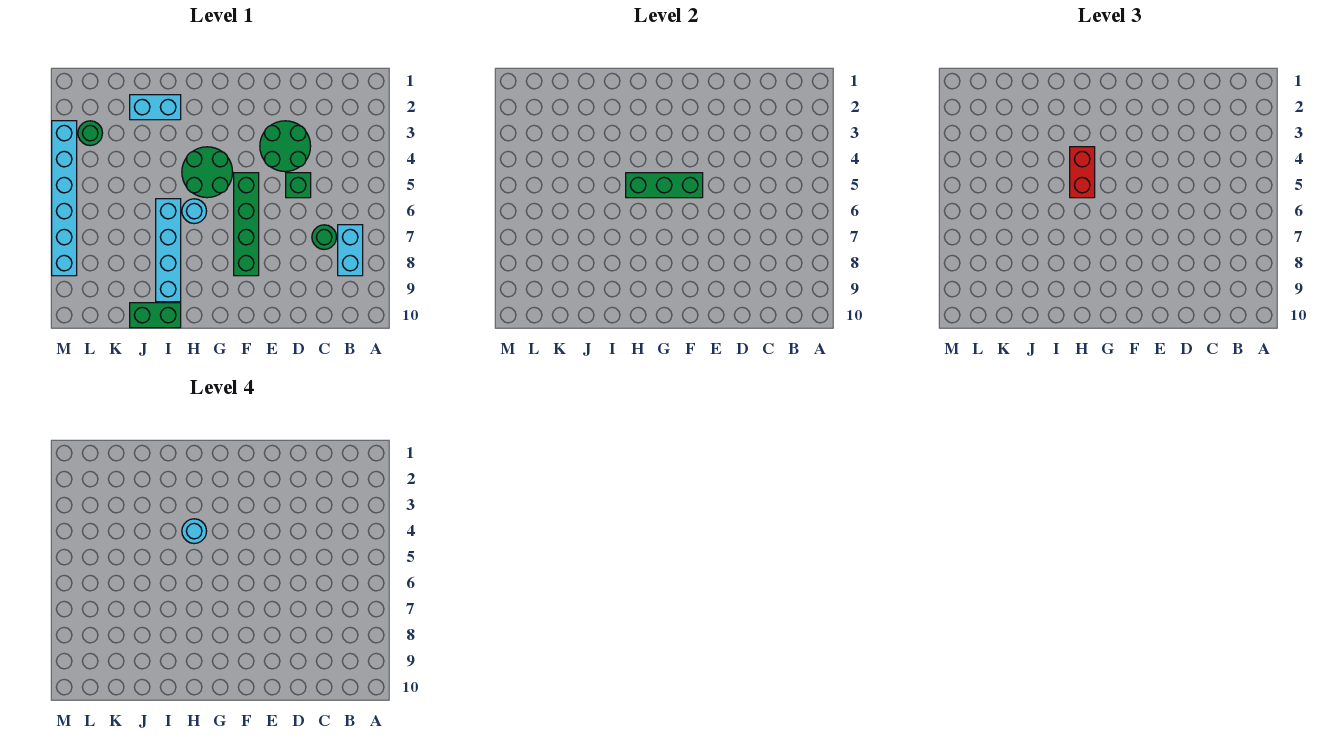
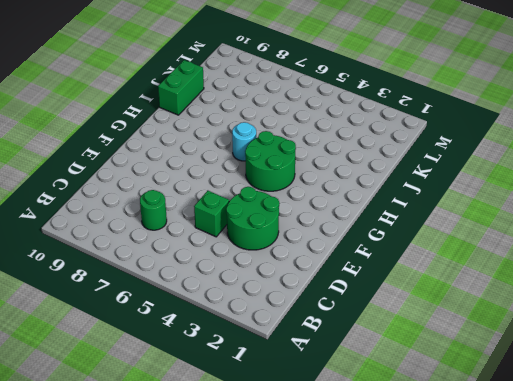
none -> cyan brick B7:B8 level 1
none -> green brick F5:F8 level 1
none -> cyan brick I2:J2 level 1

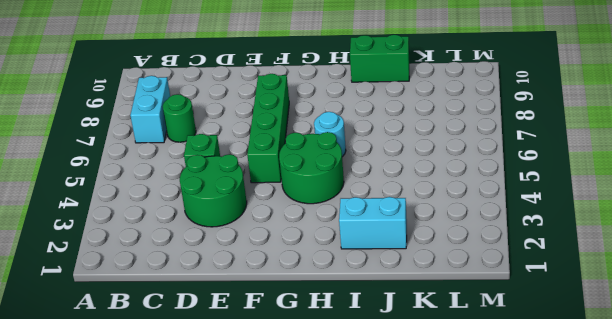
none -> cyan brick I6:I9 level 1
none -> green round brick L3 level 1
none -> cyan brick M3:M8 level 1

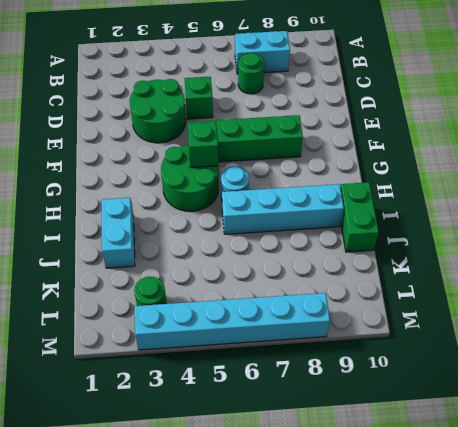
green brick G5 level 2 -> green brick F5:H5 level 2
none -> red brick H4:H5 level 3
none -> cyan round brick H4 level 4

